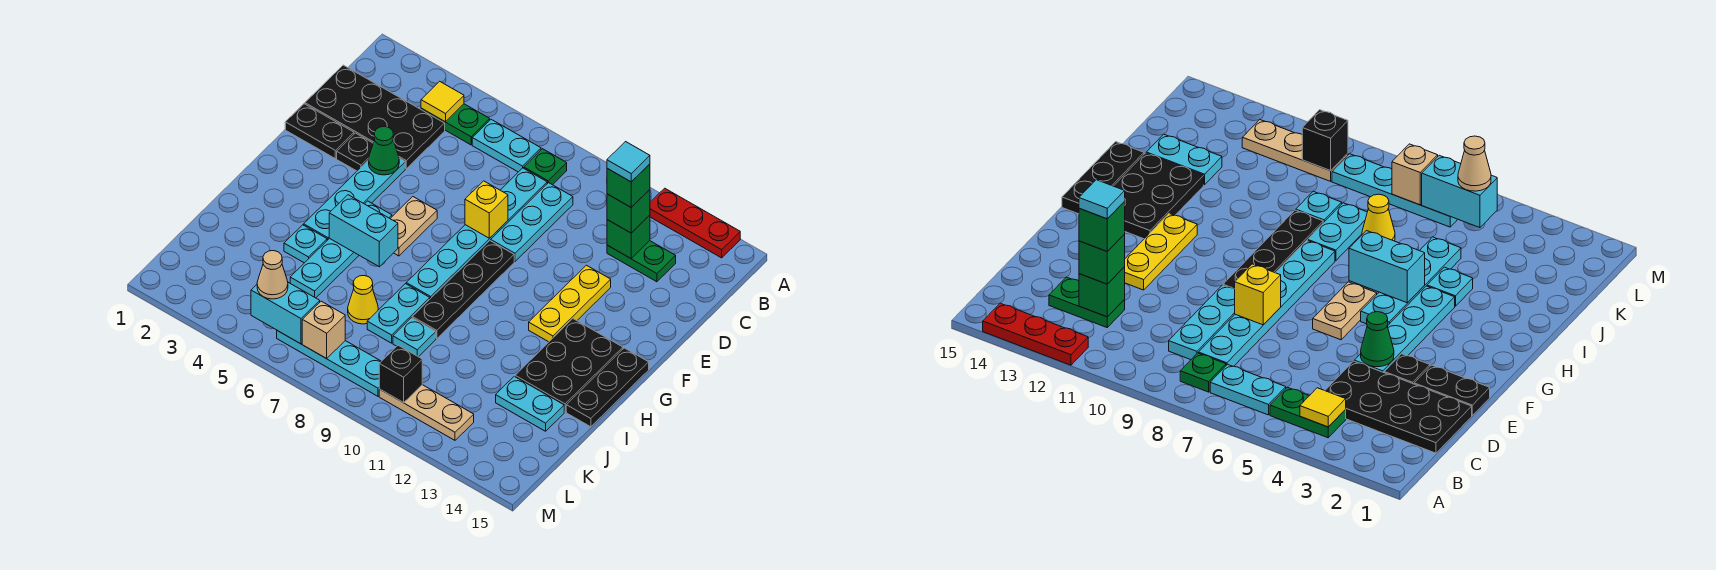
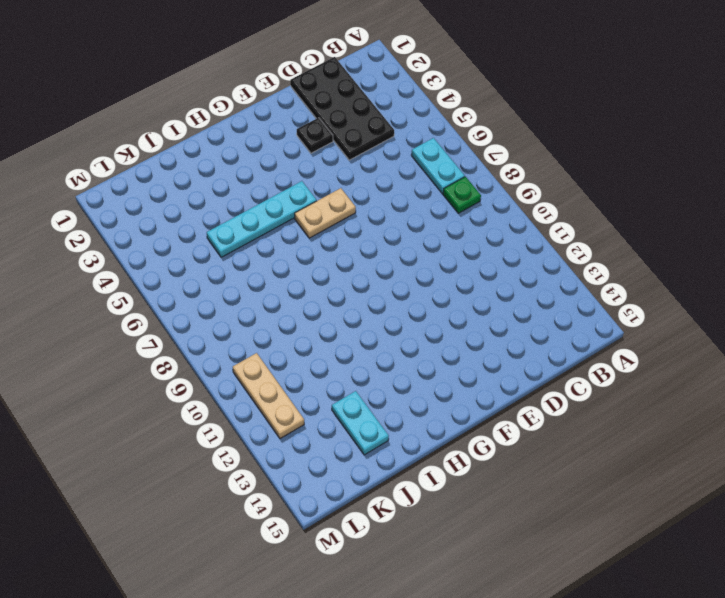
none -> red plate A12:A14 level 1
none -> green plate B4:B5 level 1
none -> cyan plate C8:H8 level 1
none -> cyan plate C9:E9 level 1

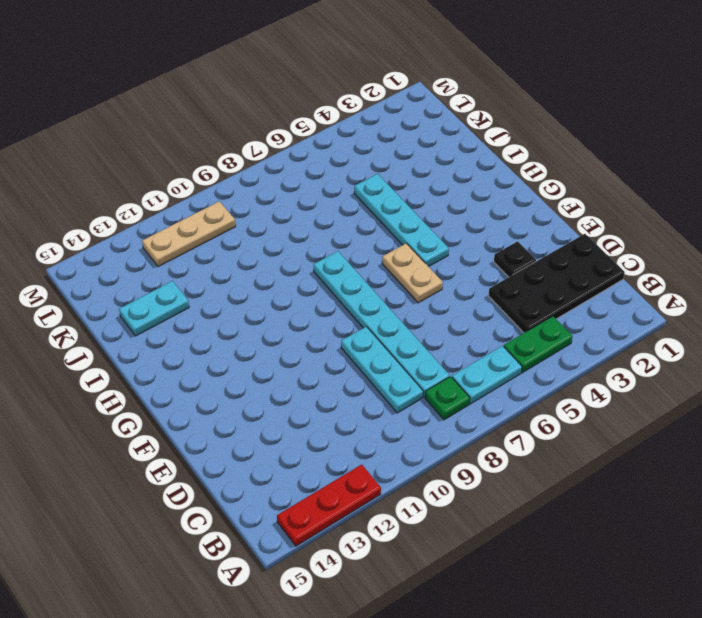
none -> green plate C12:C13 level 1
none -> black plate E1:E2 level 1
none -> cyan plate E4:H4 level 1
none -> yellow plate E12:G12 level 1

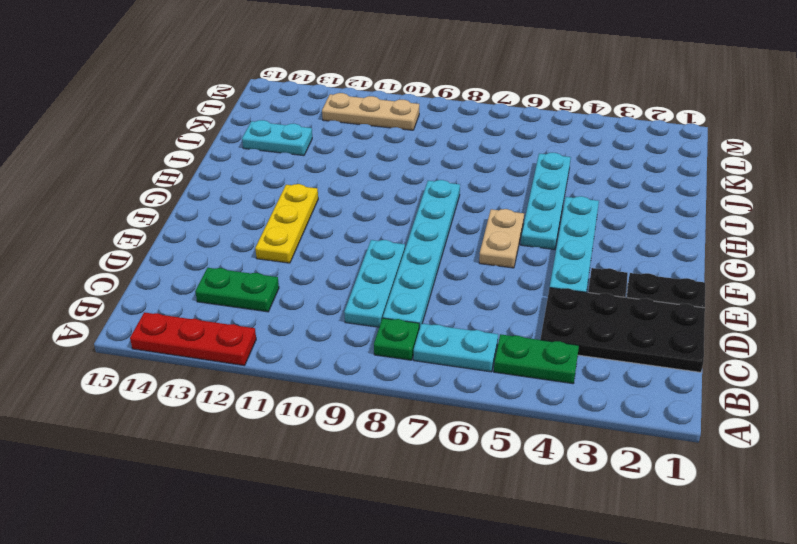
none -> black plate F9:I9 level 1
none -> black plate G13:I14 level 1
none -> black plate G15:I15 level 1
none -> cyan plate I4 level 1

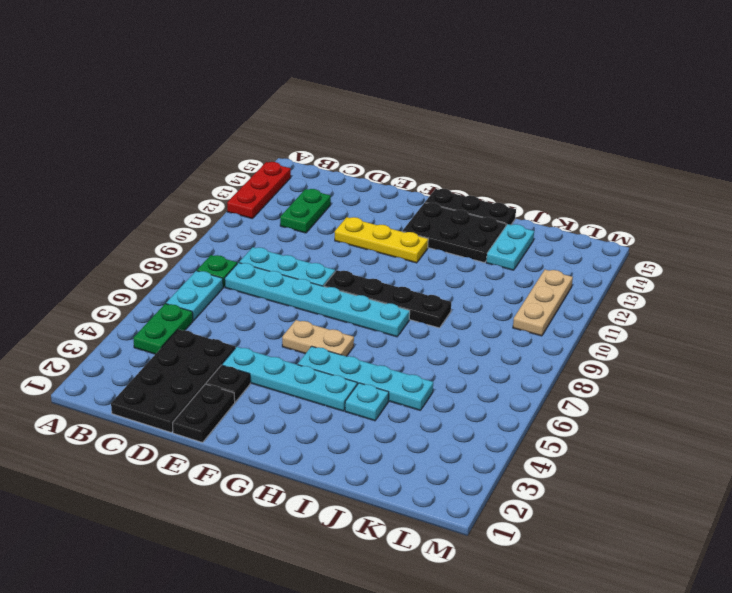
none -> cyan plate I8:J8 level 1
none -> yellow cone J7 level 1
none -> cyan plate J9 level 1
none -> cyan plate L6:L9 level 1

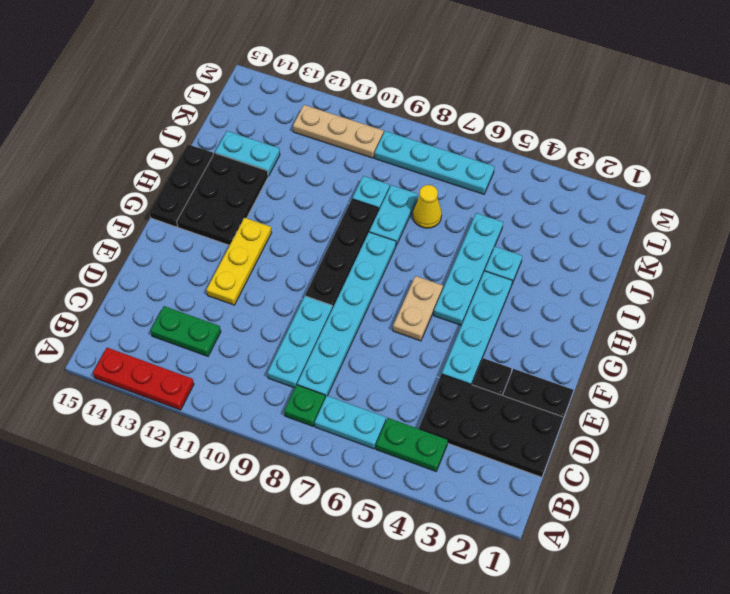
none -> yellow tile B4 level 2
none -> green brick C12 level 2
none -> green cone E4 level 2
none -> yellow brick E8 level 2

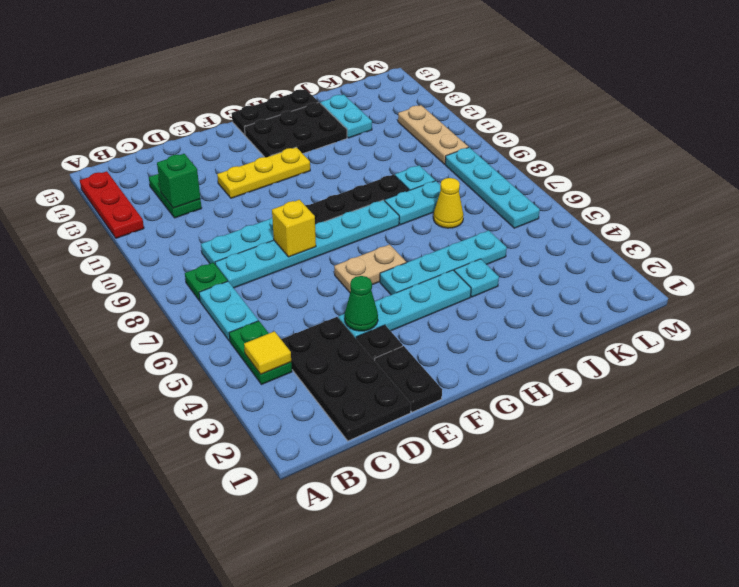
none -> cyan brick H5:H6 level 2
none -> cyan brick L5:L6 level 2
none -> tan brick L7 level 2
none -> black brick L10 level 2

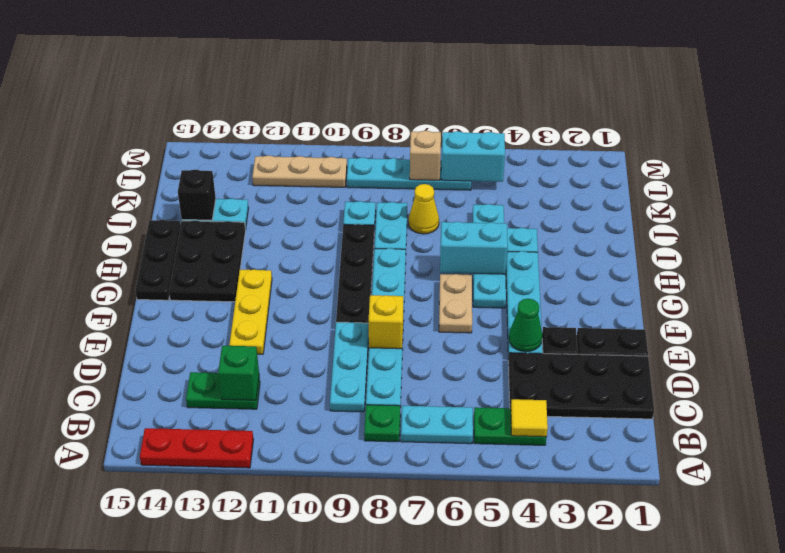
black brick J14 level 2 -> black brick L10 level 2
none -> green brick C12 level 3
none -> tan cone L5 level 3
none -> green brick C12 level 4
none -> cyan tile C12 level 5

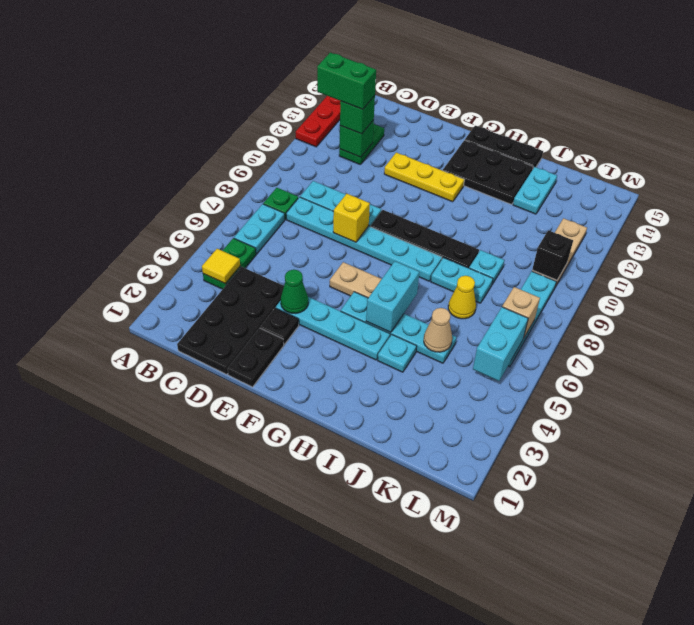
green brick B12:C12 level 4 -> green brick C12 level 4
tan cone J5 level 2 -> tan cone L5 level 3
none -> cyan tile C12 level 5

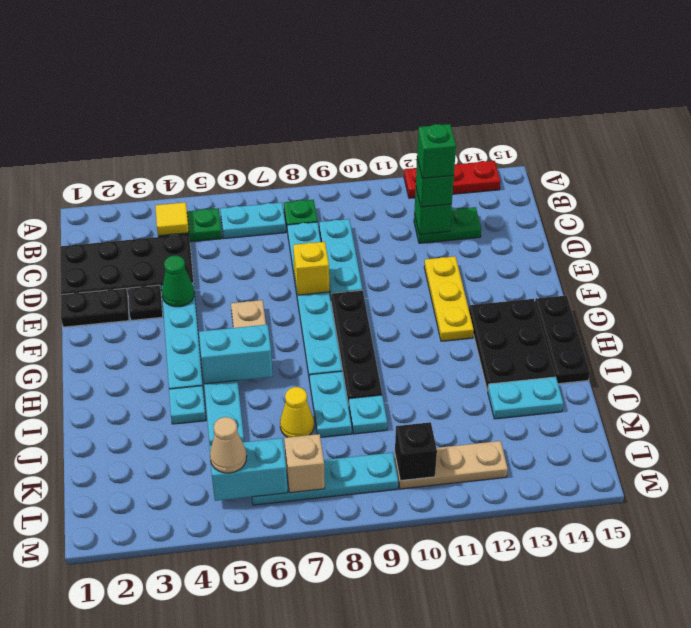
none -> cyan tile C12 level 5

